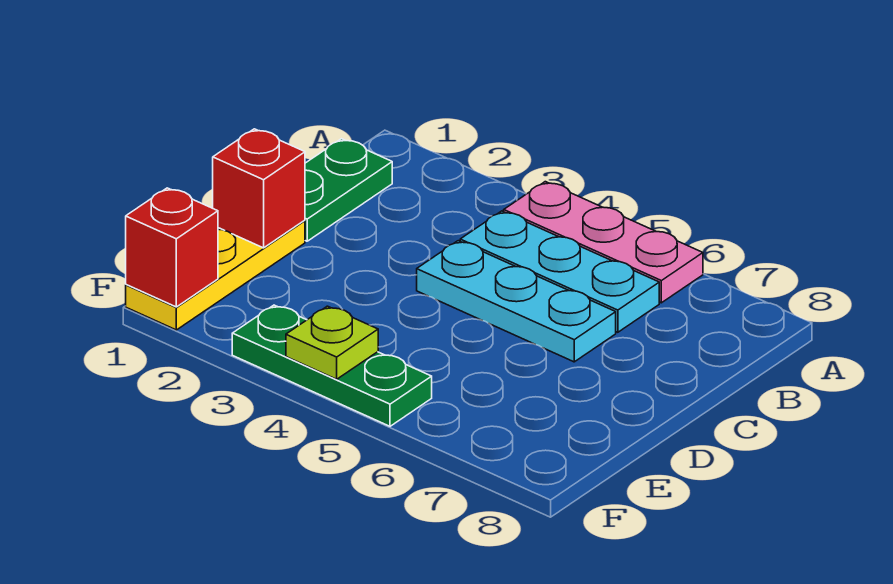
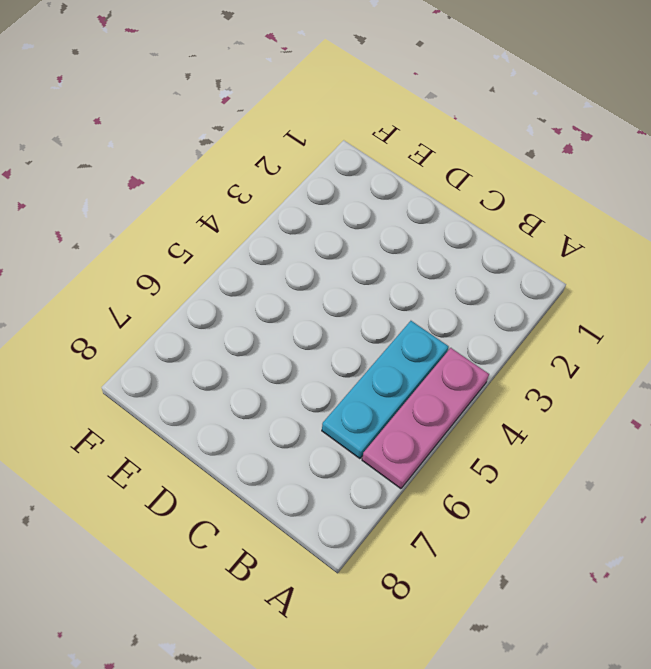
none -> green plate B1:C1 level 1
none -> cyan plate C4:C6 level 1

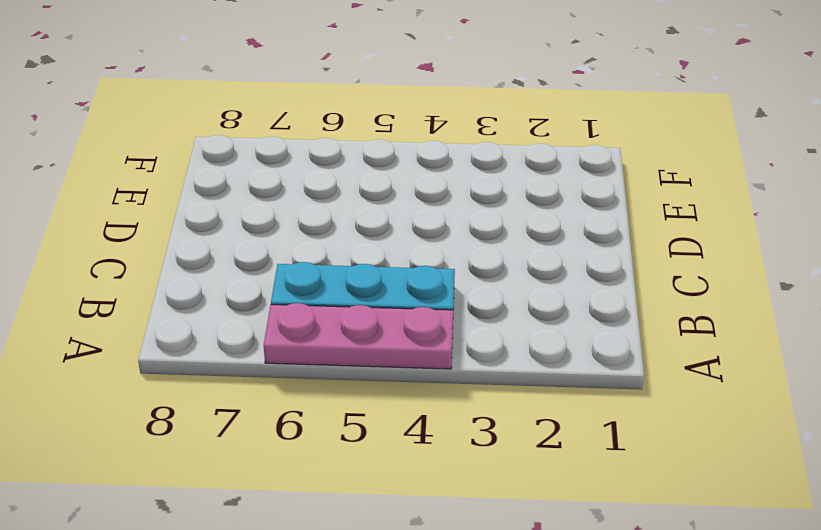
none -> green plate B1:C1 level 1
none -> cyan plate C4:C6 level 1

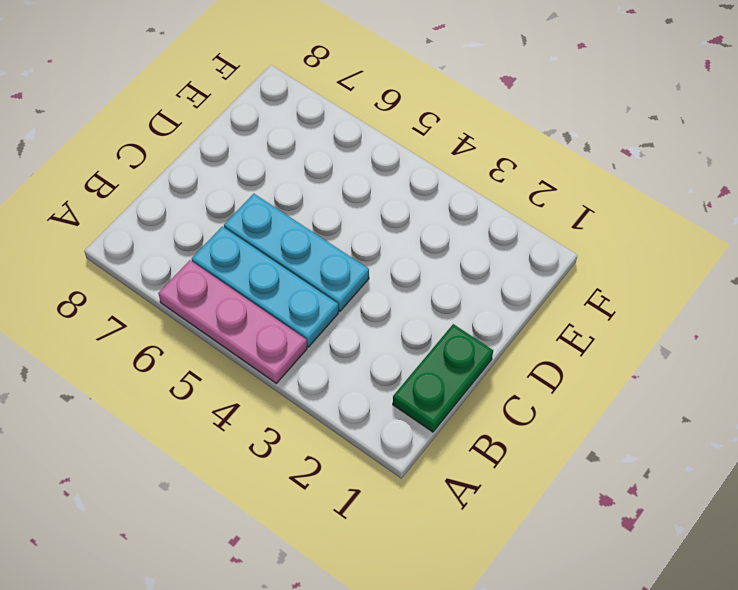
none -> yellow plate D1:F1 level 1
none -> green plate F3:F5 level 1

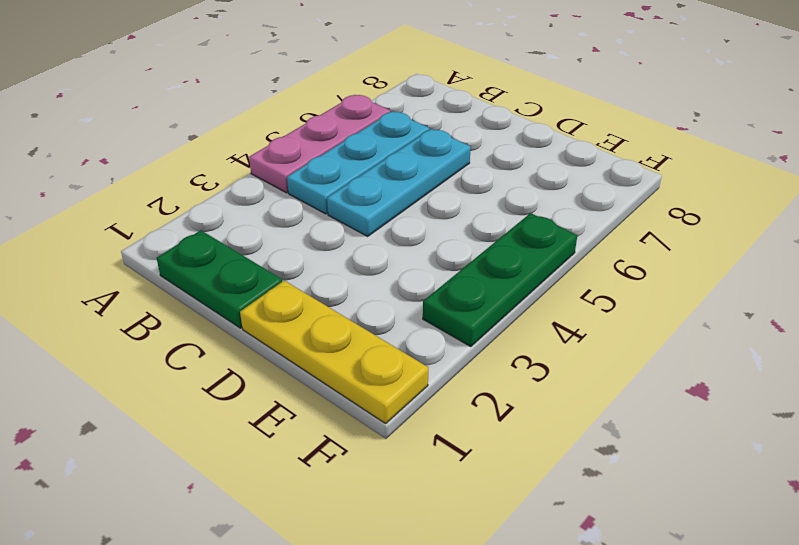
none -> red brick D1 level 2
none -> red brick F1 level 2

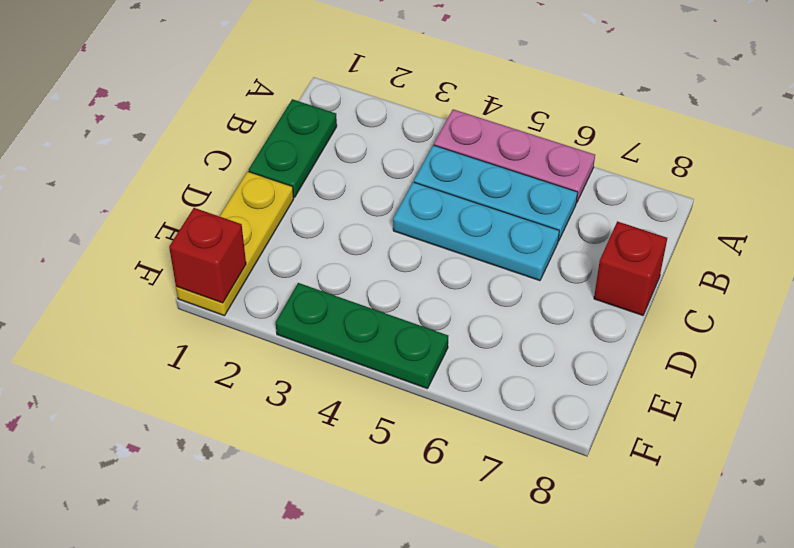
red brick C8 level 1 -> red brick D1 level 2
none -> lime plate F4 level 2

